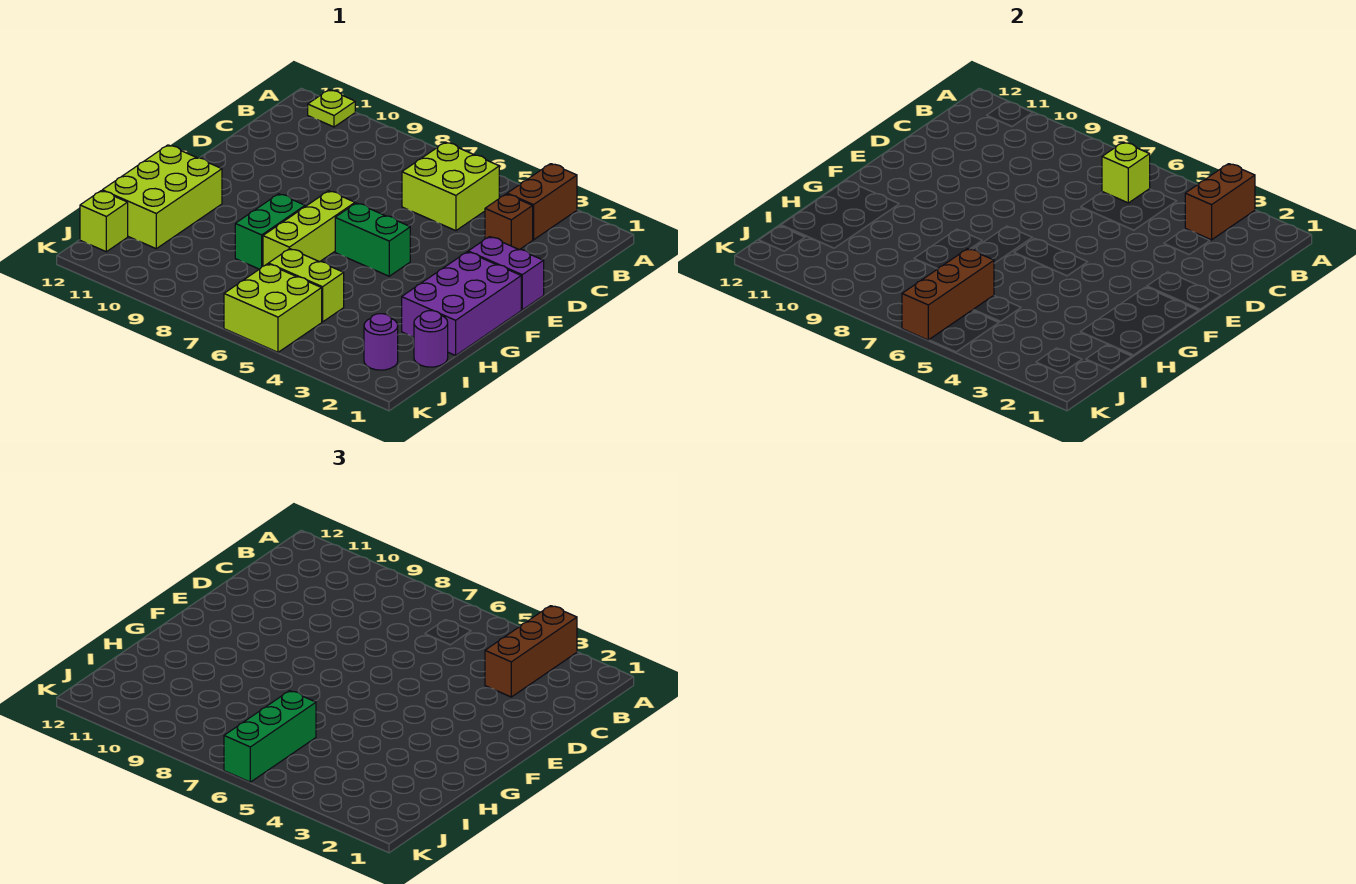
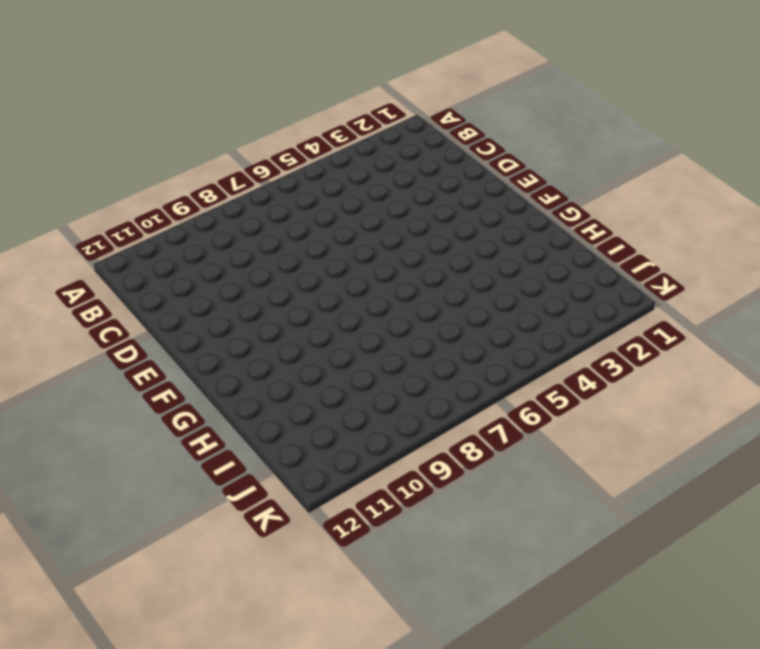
none -> brown brick A3:B3 level 1
none -> lime plate A11 level 1
none -> lime brick B5:C6 level 1

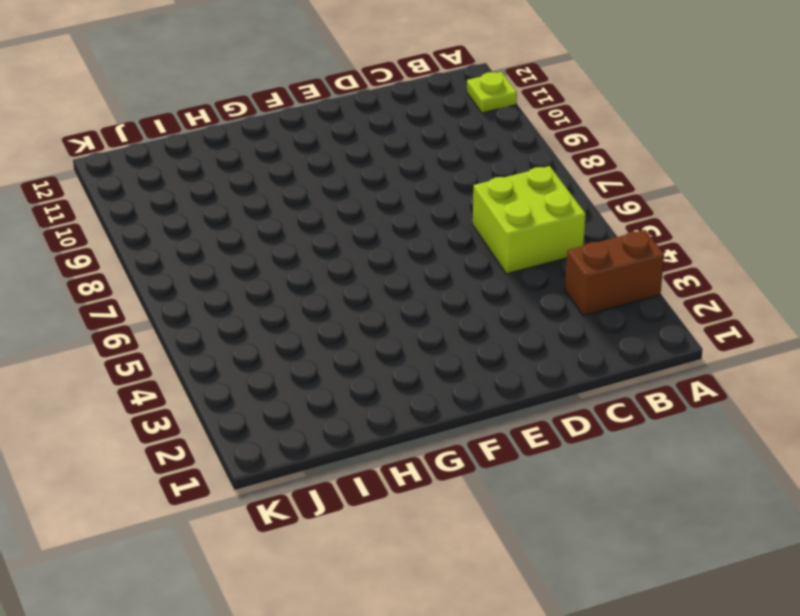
none -> brown brick C3 level 1
none -> purple brick E1:E2 level 1
none -> purple brick F1:H2 level 1

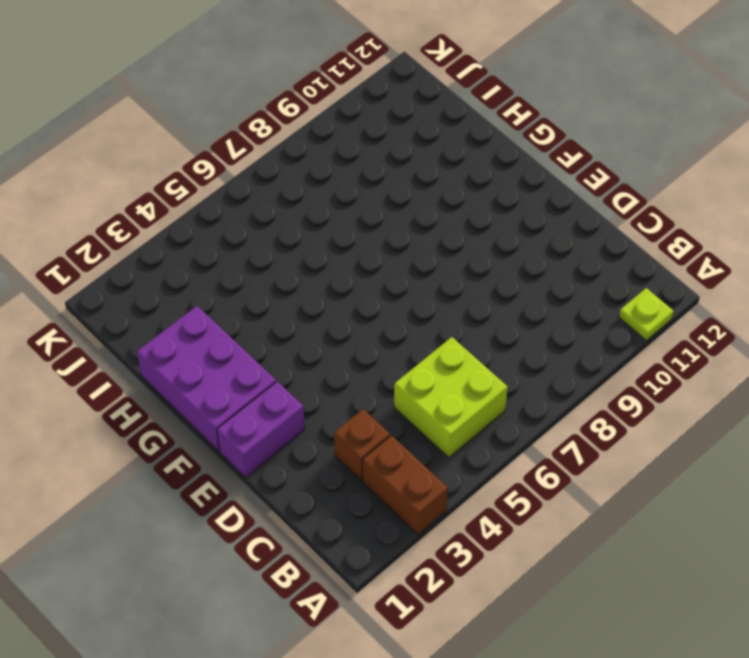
none -> green brick F5:F6 level 1
none -> lime brick F7:H7 level 1
none -> green brick G8:H8 level 1

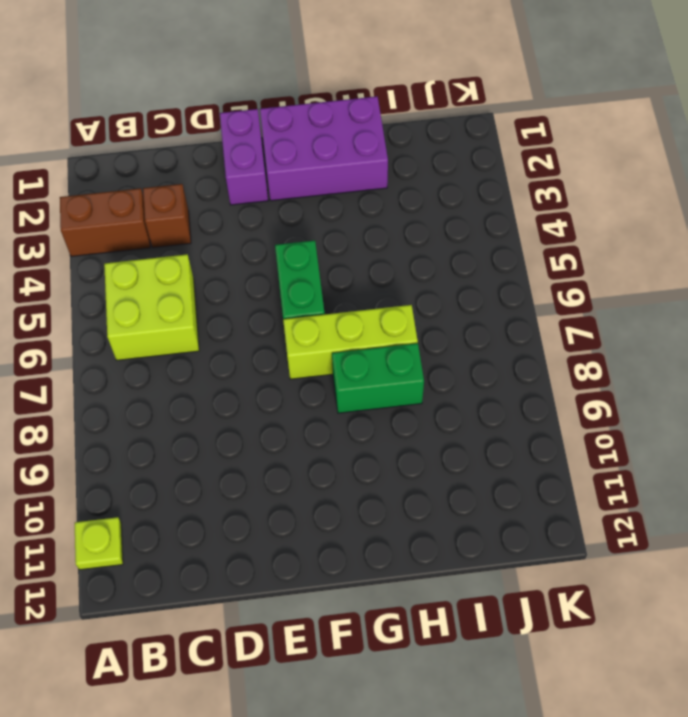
none -> lime brick G11:I12 level 1
none -> purple round brick I1 level 1
none -> lime brick I5:I6 level 1

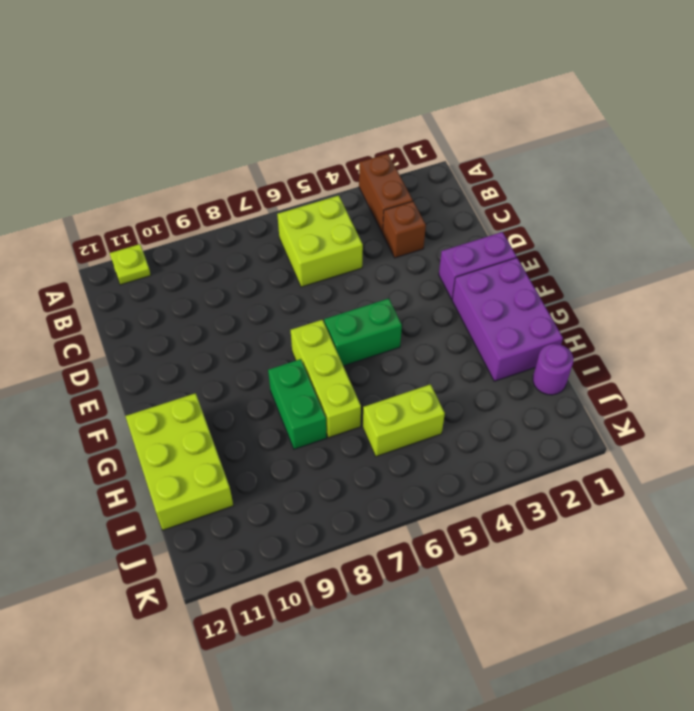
none -> purple round brick J2 level 1
none -> lime brick J5:K6 level 1
none -> lime brick J12 level 1

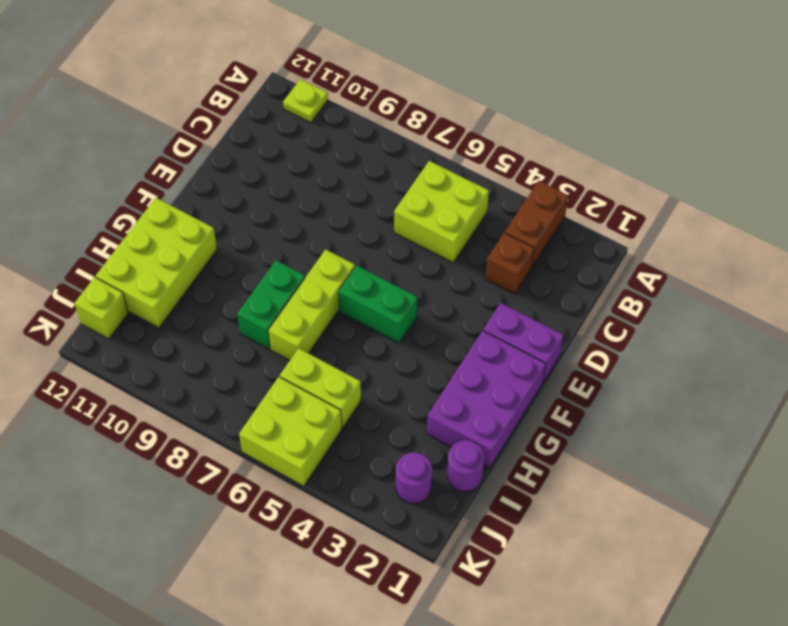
none -> brown brick A3:B3 level 2
none -> lime brick B6 level 2
none -> brown brick I6:K6 level 2

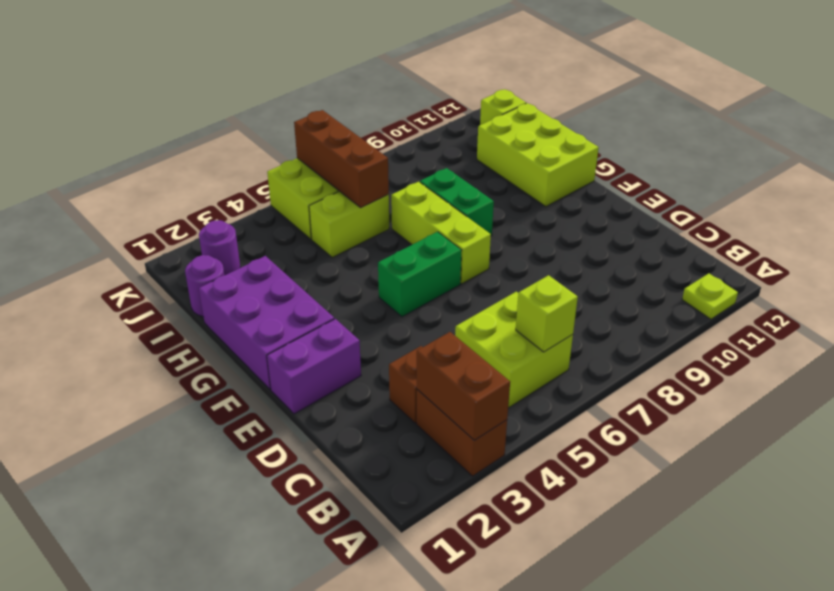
none -> brown brick A3:C3 level 3
none -> green brick I6:K6 level 3

